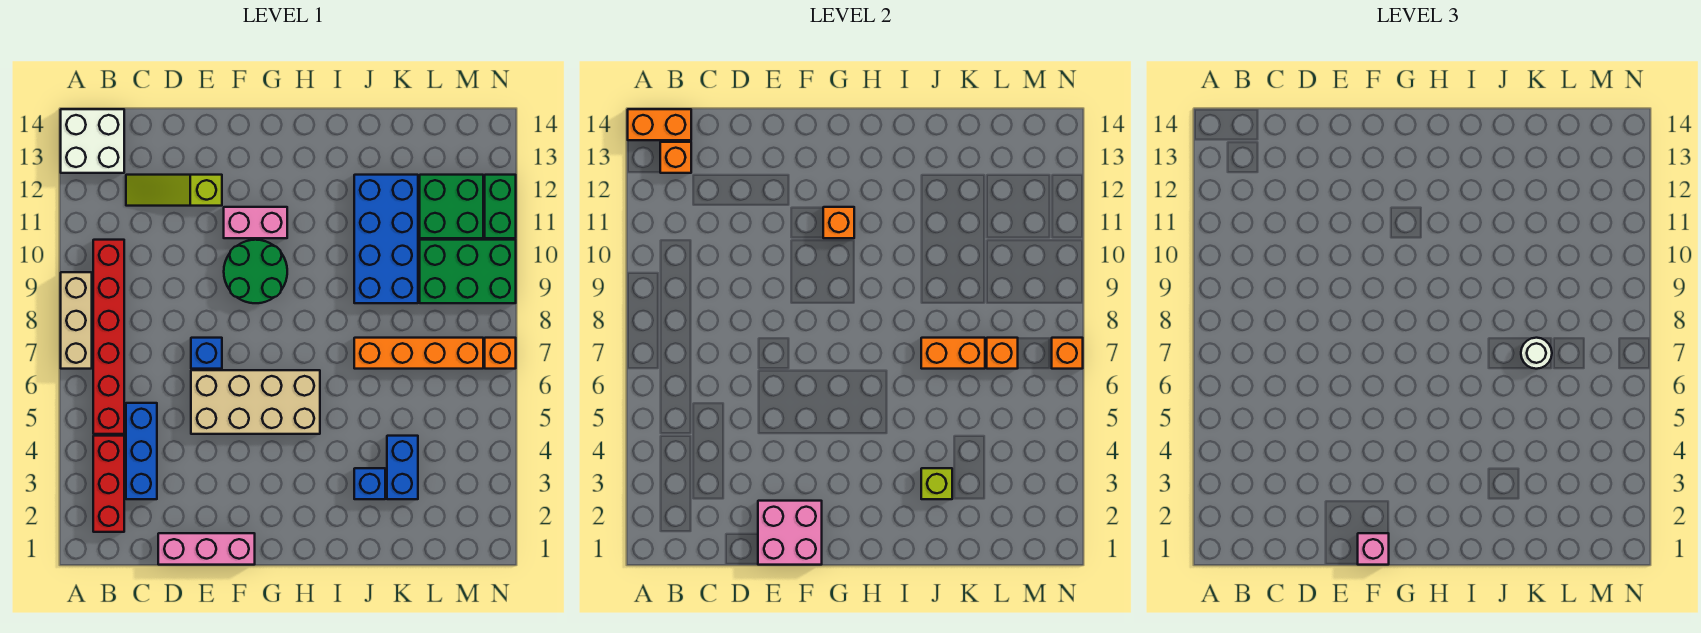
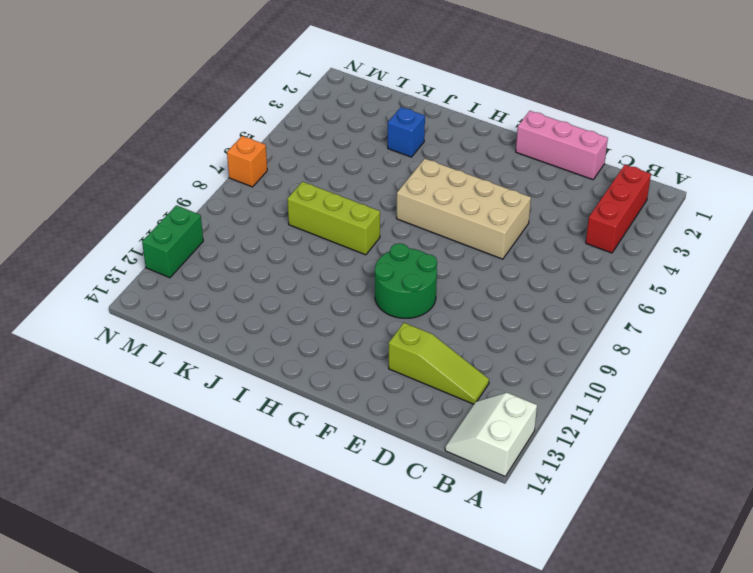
white slope A13:B14 level 1 top A -> white brick A13:B14 level 1
lime brick I8:K8 level 1 -> none
none -> tan brick A7:A9 level 1
none -> red brick B5:B10 level 1
none -> blue brick C3:C5 level 1

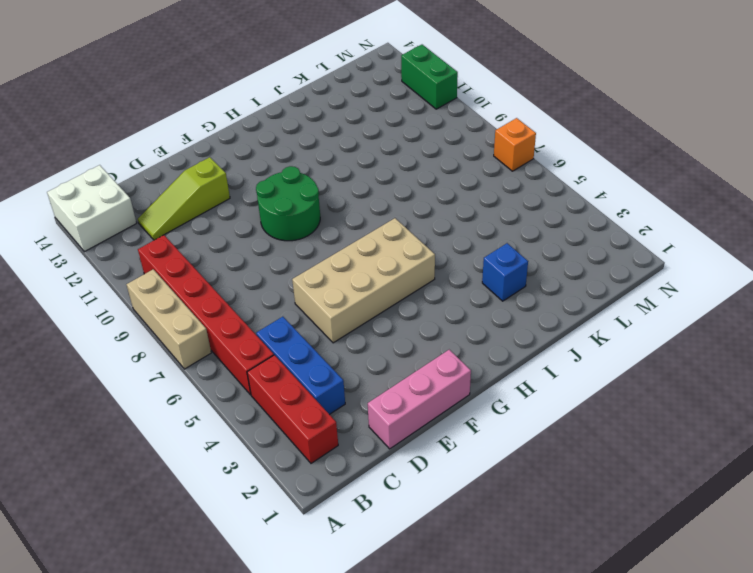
none -> blue brick E7 level 1
none -> pink brick F11:G11 level 1
none -> orange brick J7:M7 level 1

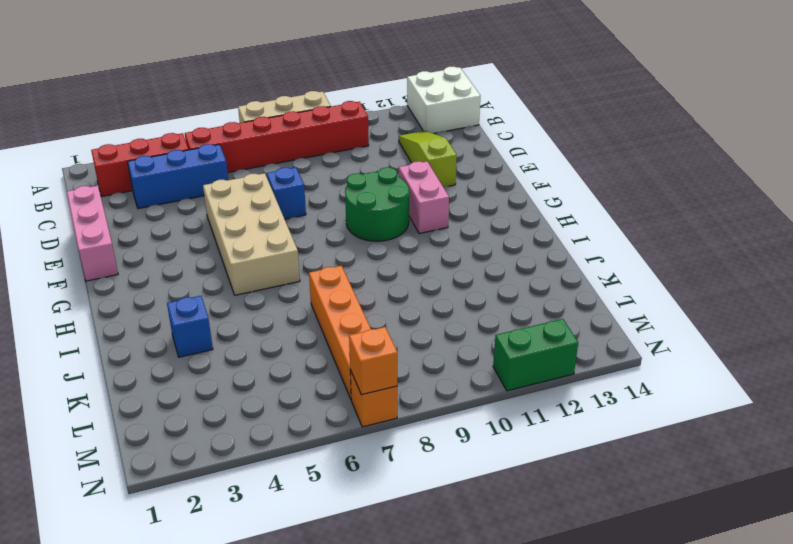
none -> blue brick J9:K12 level 1
none -> blue brick K3:K4 level 1
none -> green brick L9:N10 level 1

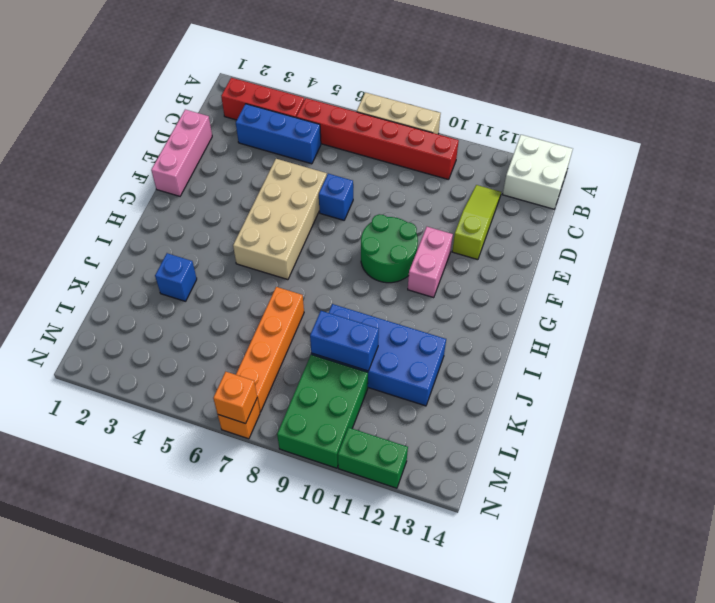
blue brick K9:K10 level 2 -> blue brick K3:K4 level 1
none -> green brick L11:M12 level 1
none -> orange brick A14:B14 level 2
none -> orange brick B13 level 2

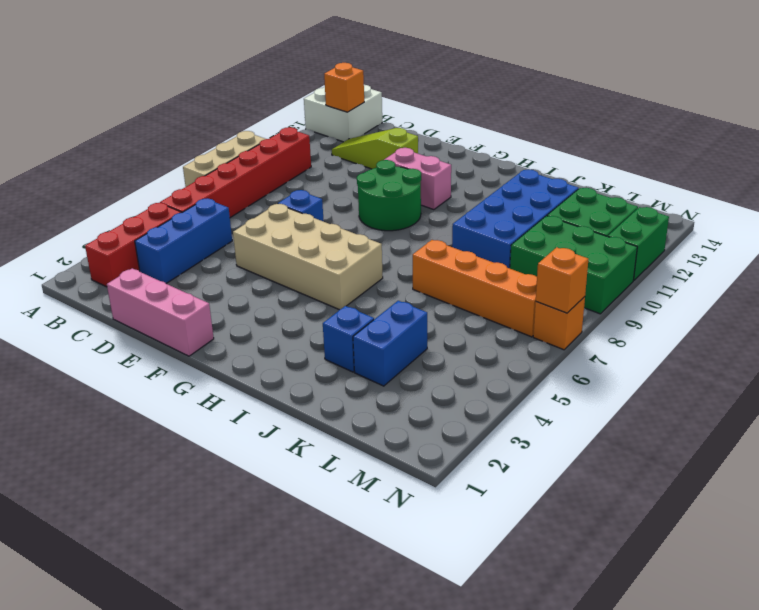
none -> orange brick A14:B14 level 2
none -> pink brick E1:F2 level 2
none -> orange brick G11 level 2

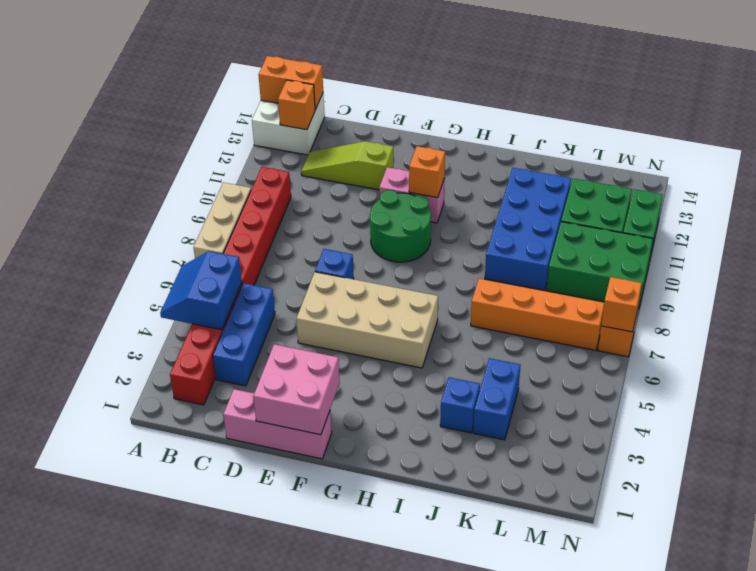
blue slope A4:B5 level 2 top B -> none
none -> lime brick J3 level 2
none -> orange brick J7:K7 level 2
none -> orange brick L7 level 2

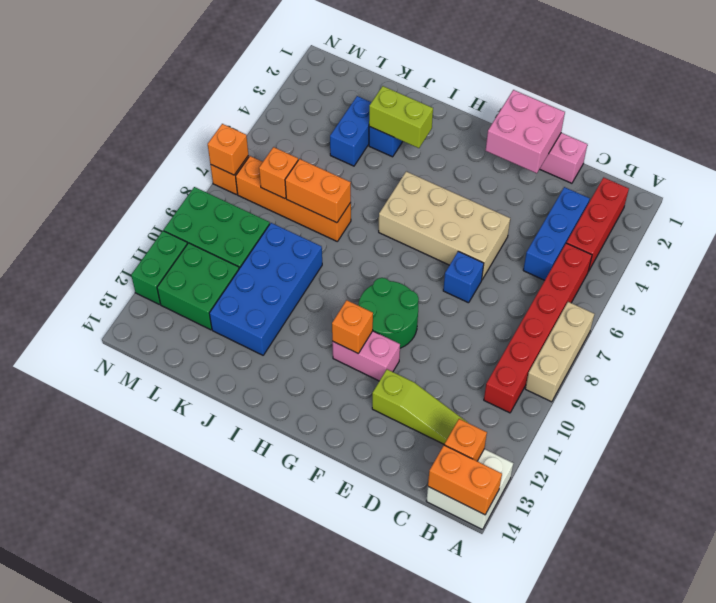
lime brick I3:J3 level 2 -> lime brick J3 level 2
none -> pink brick F1 level 3
none -> white round brick K7 level 3

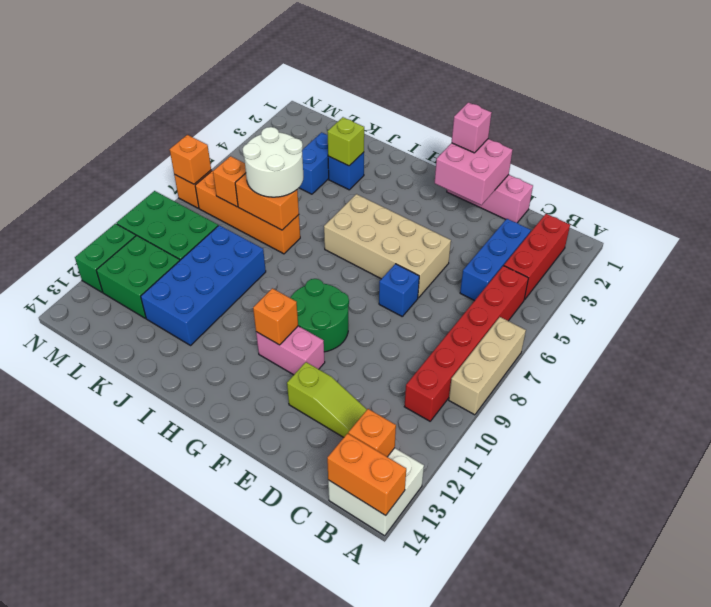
white round brick J6:K7 level 3 -> white round brick K7 level 3

